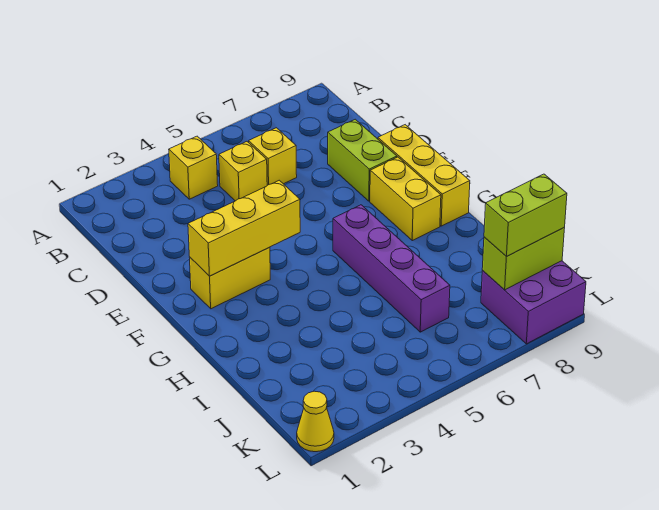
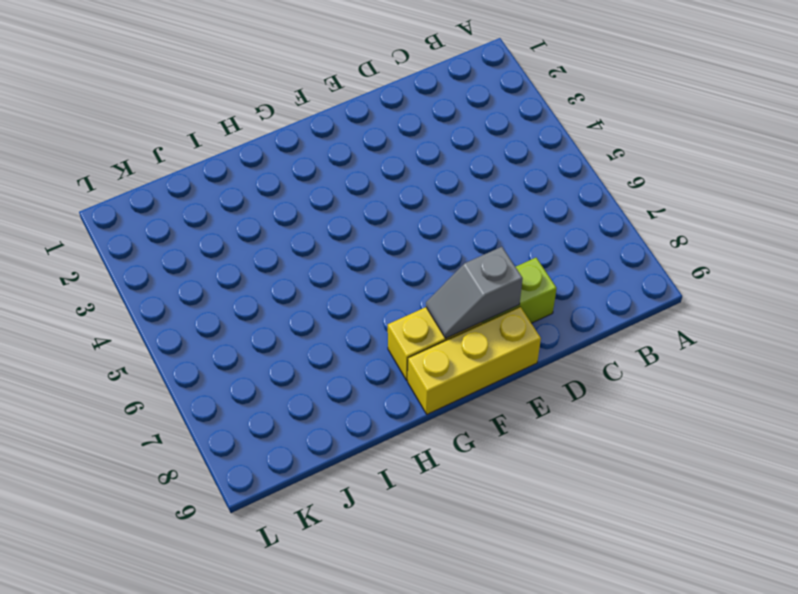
grey slope E8:F8 level 2 top E -> none
none -> yellow brick B4 level 1
none -> yellow brick C5 level 1
none -> yellow brick C6 level 1

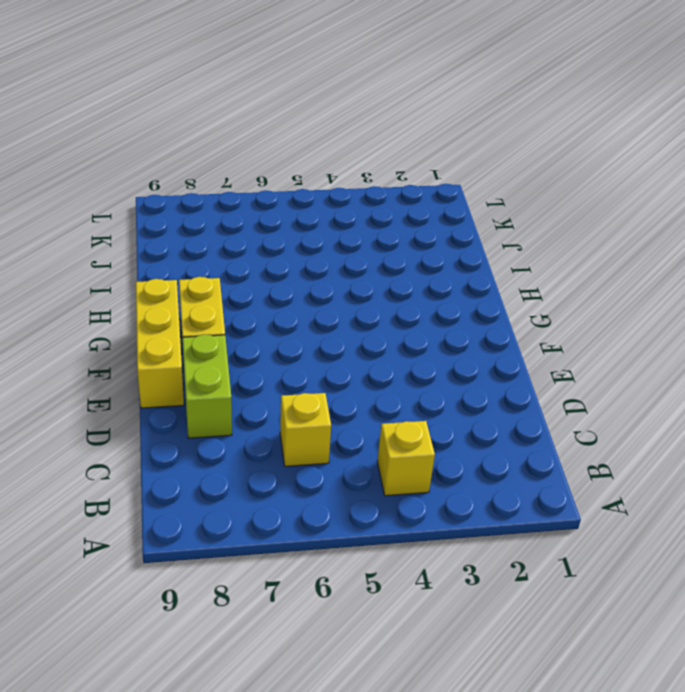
none -> yellow brick C5 level 1
none -> yellow brick F2:F3 level 1
none -> purple brick G6:J6 level 1

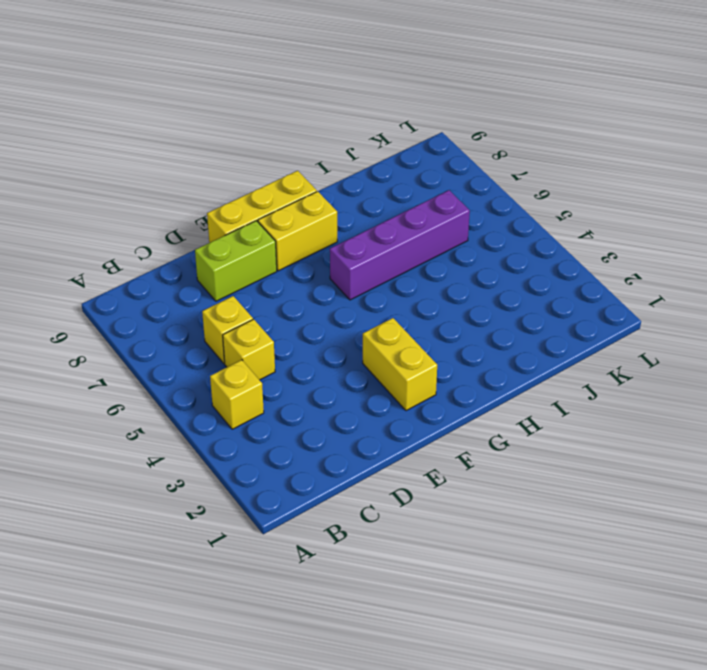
none -> purple brick K8:L9 level 1
none -> yellow cone L1 level 1
none -> yellow brick F2:F4 level 2

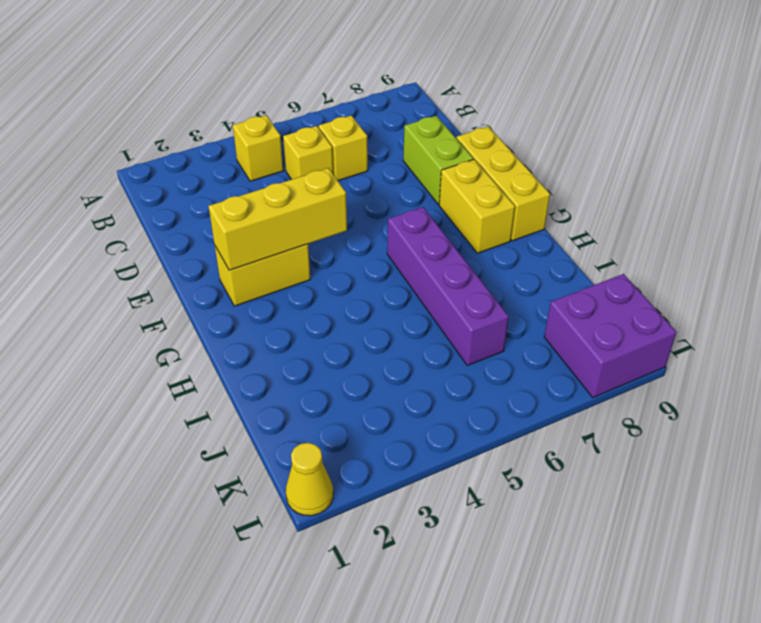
none -> lime brick K8:K9 level 2
none -> lime brick K8:K9 level 3

